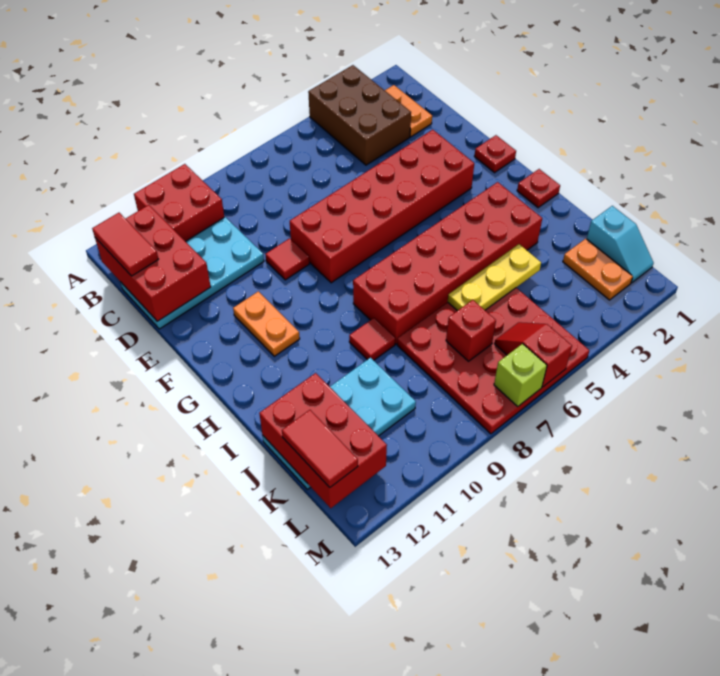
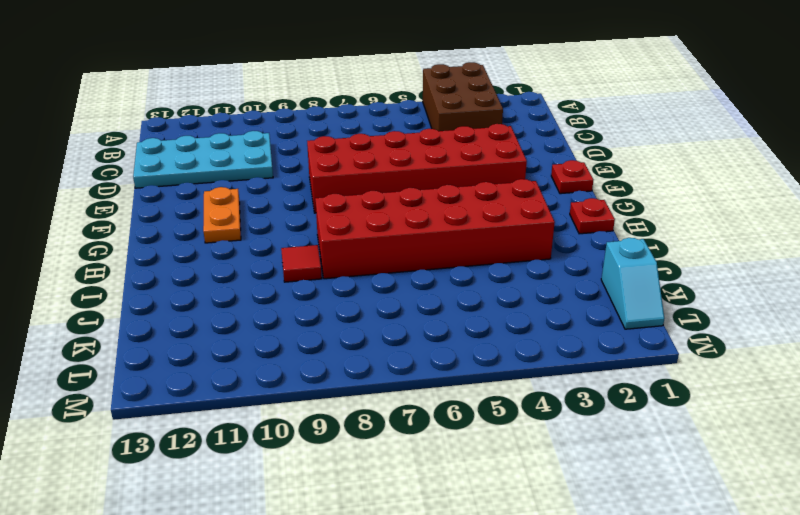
none -> red brick A10:B11 level 1
none -> orange plate B2:C2 level 1
none -> red tile E9 level 1

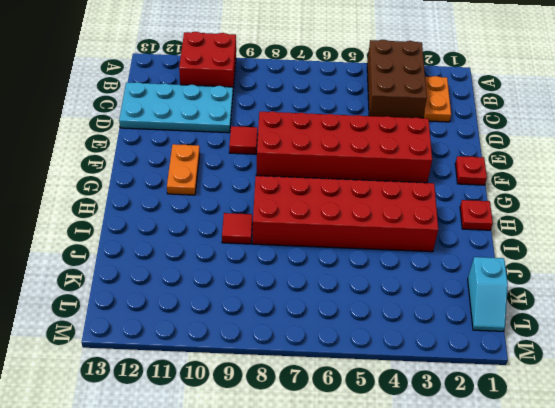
none -> red plate J5:M8 level 1
none -> cyan plate J10:K13 level 1
none -> orange plate K2:L2 level 1

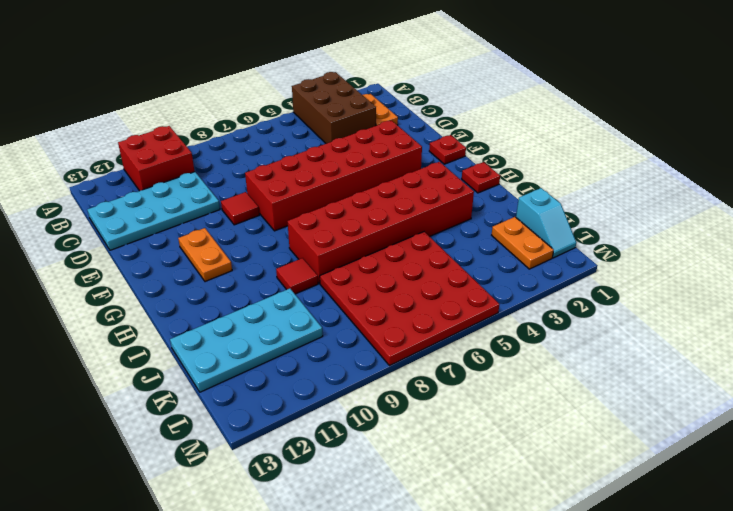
none -> red brick B12:D13 level 2
none -> yellow plate J4:J6 level 2
none -> red brick J12:L13 level 2

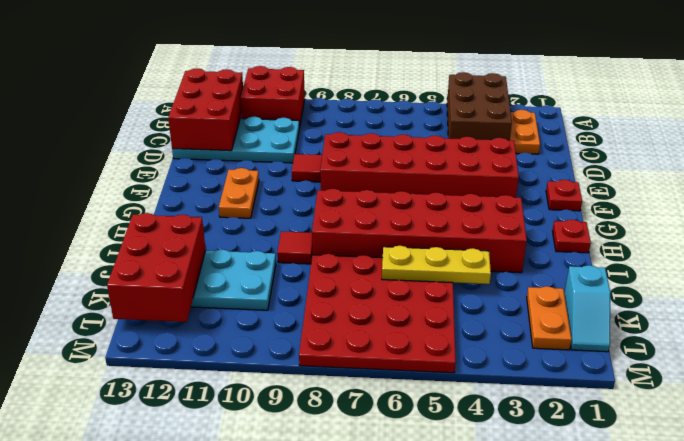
none -> red brick K7 level 2
none -> red slope L6:M6 level 2 top M
none -> lime brick M7 level 2

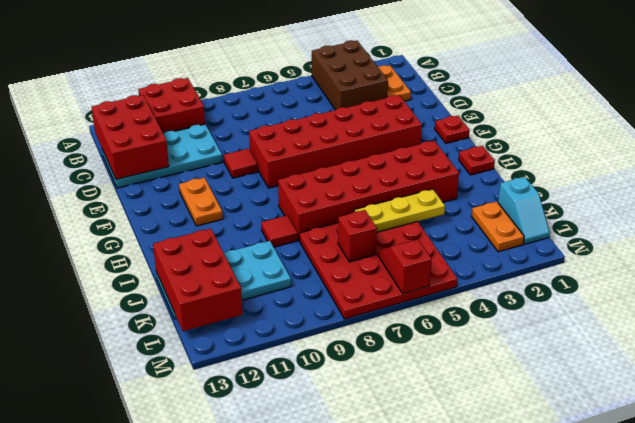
none -> lime brick M7 level 2
none -> red tile B13:C13 level 3
none -> red tile K13:L13 level 3

